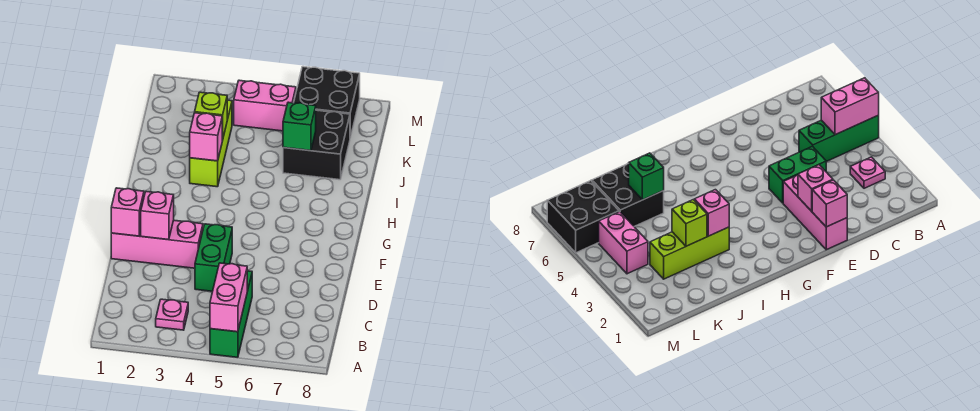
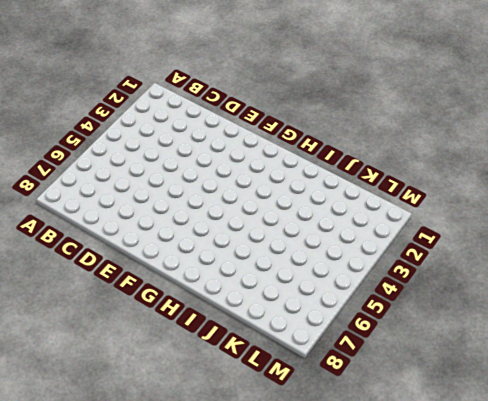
none -> green brick A5:C5 level 1
none -> pink plate B3 level 1
none -> green brick D4:E4 level 1

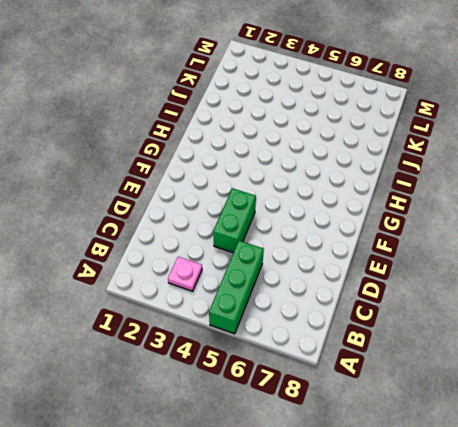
none -> pink brick E1:E3 level 1
none -> lime brick I3:K3 level 1
none -> black brick J6:K7 level 1

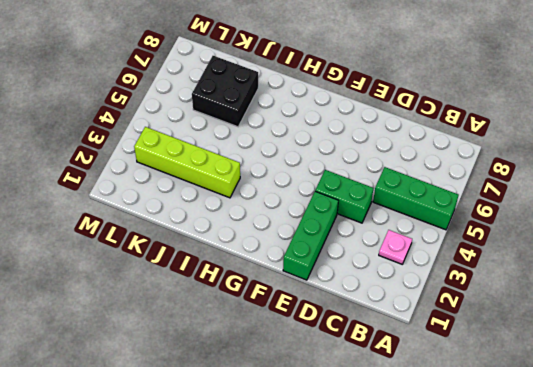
green brick E1:E3 level 1 -> pink brick E1:E3 level 1
lime brick I3:L3 level 1 -> lime brick I3:K3 level 1
none -> pink brick L4:L5 level 1
none -> black brick L6:M7 level 1
none -> pink brick A5:B5 level 2

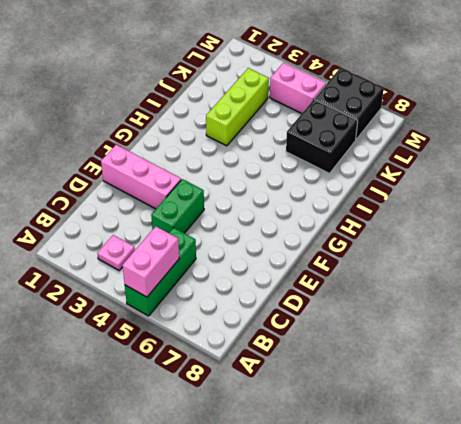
none -> pink brick E1 level 2
none -> pink brick E2 level 2
none -> pink brick I3 level 2

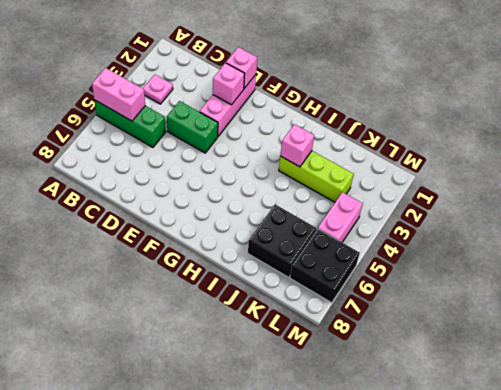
none -> lime brick J3 level 2
none -> green brick J6 level 2

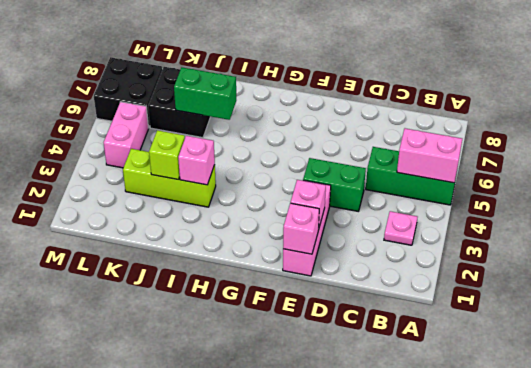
green brick I6:J6 level 2 -> green brick J6 level 2

